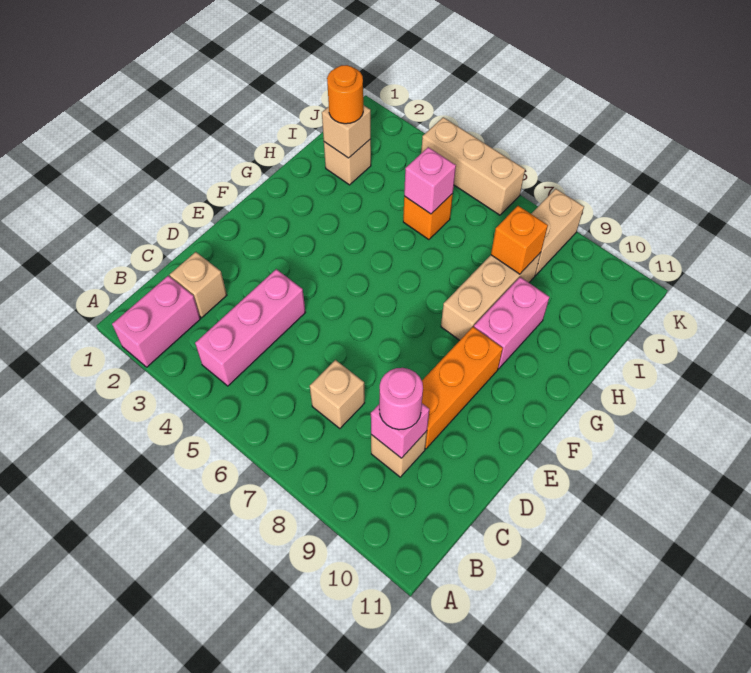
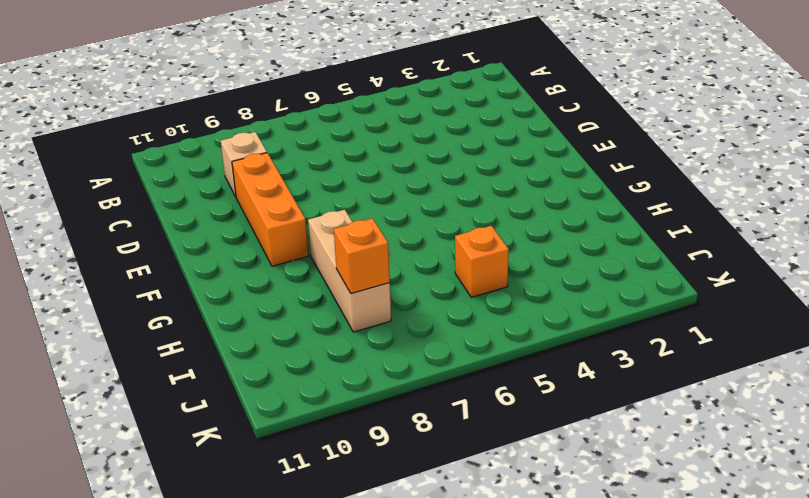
none -> pink brick A2:B2 level 1
none -> pink brick B4:D4 level 1
none -> tan brick C2 level 1

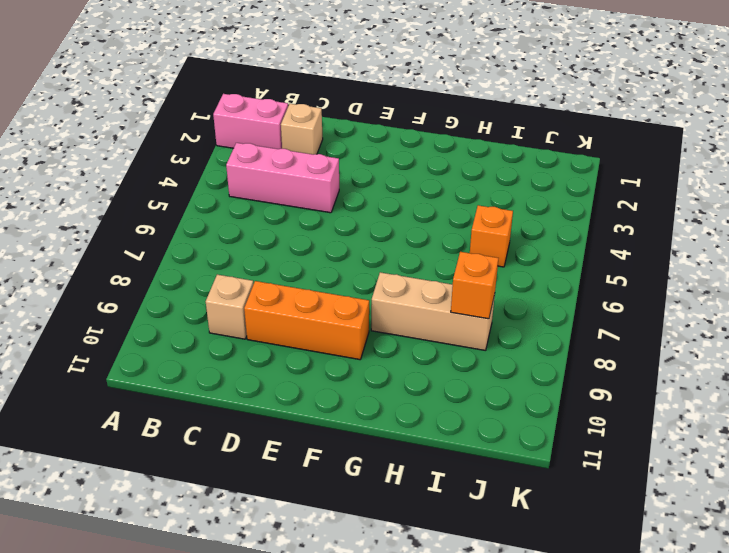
none -> tan brick C7 level 1
none -> pink brick G9:H9 level 1
none -> tan brick I2 level 1

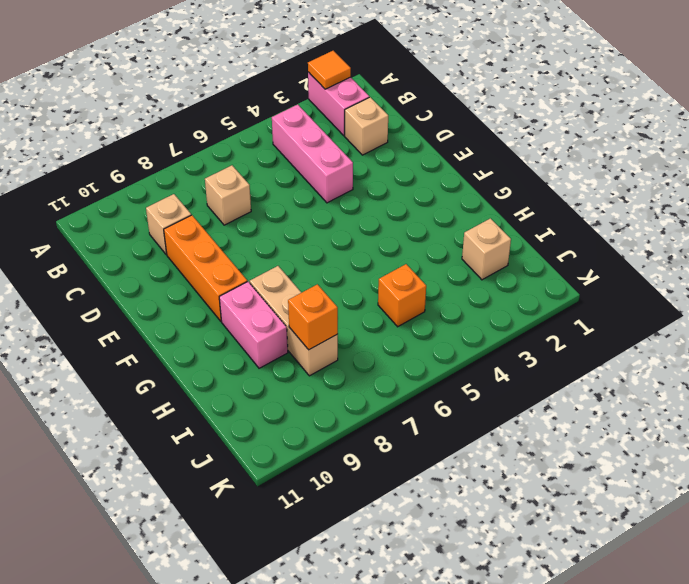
orange tile A2 level 2 -> none
none -> tan brick J8:K8 level 1
none -> tan brick K4:K6 level 1
none -> pink brick C9 level 2

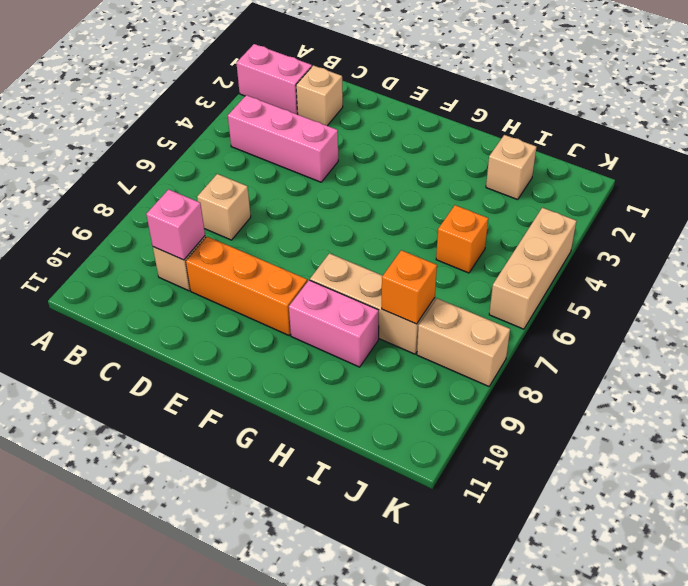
none -> tan brick I2 level 2
none -> pink brick I5 level 2
none -> pink round brick C9 level 3

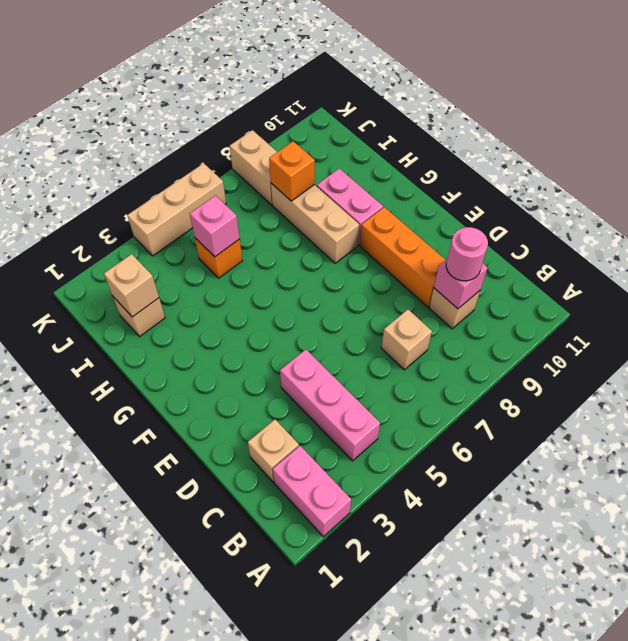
none -> orange round brick I2 level 3

